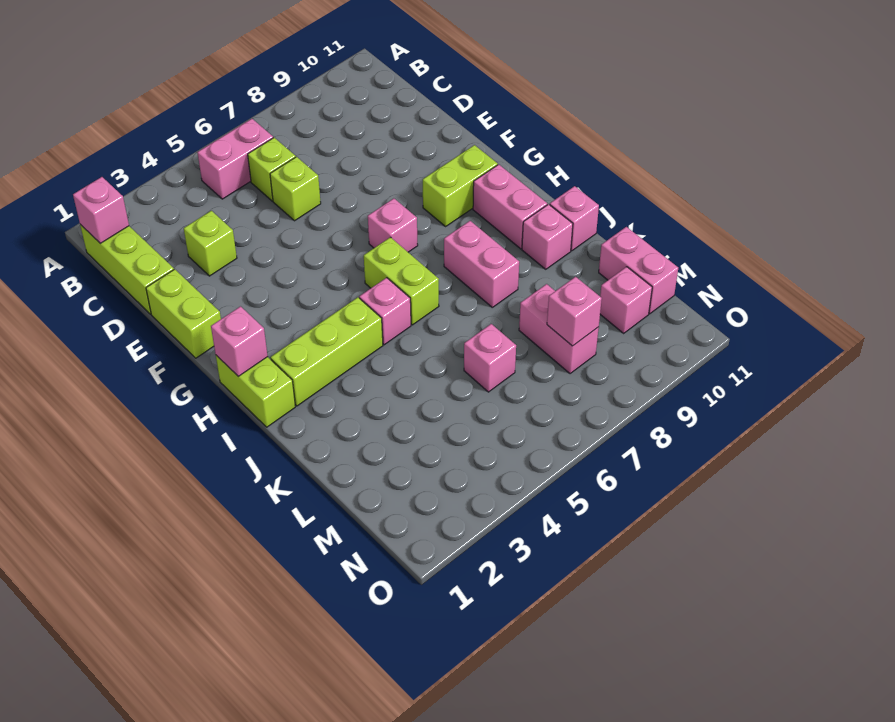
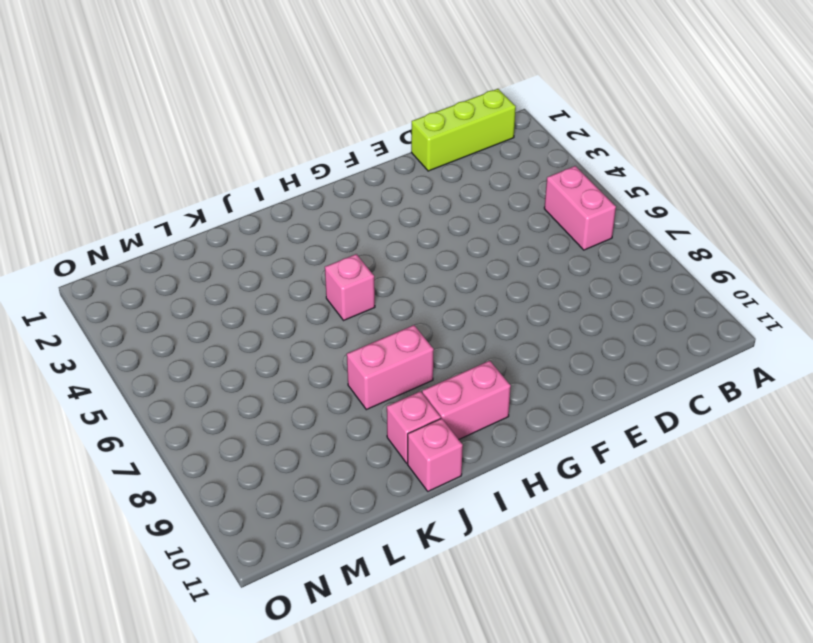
none -> lime brick C6 level 1
none -> lime brick D3 level 1
none -> lime brick D6 level 1

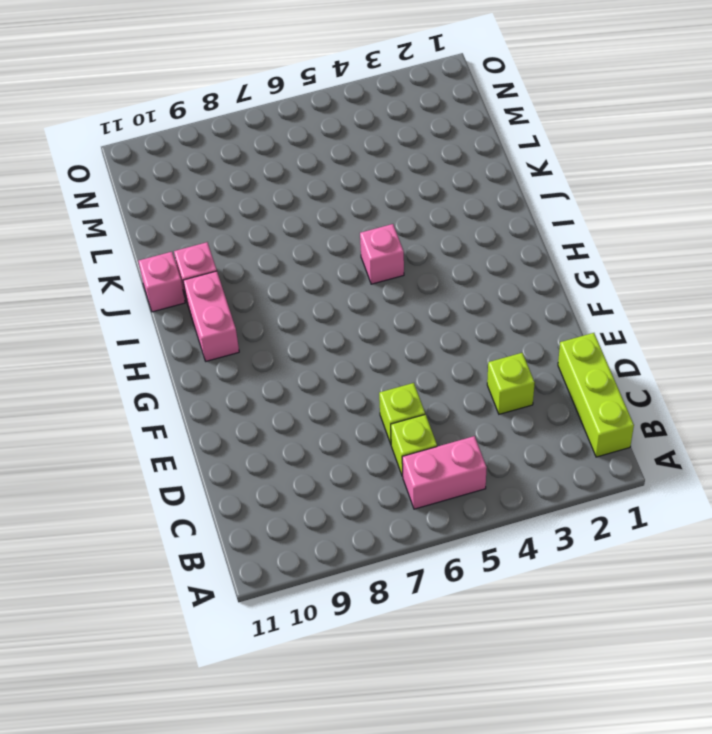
none -> lime brick E1:F1 level 1
none -> pink brick G7 level 1
none -> lime brick G9:G10 level 1

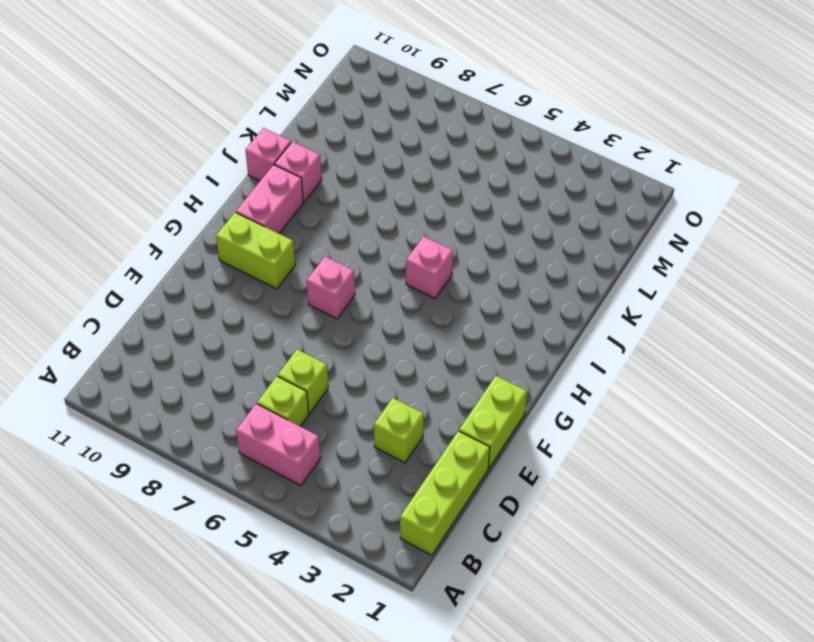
none -> lime brick H1:I1 level 1
none -> lime brick H6:I6 level 1
none -> lime brick I2:I4 level 1

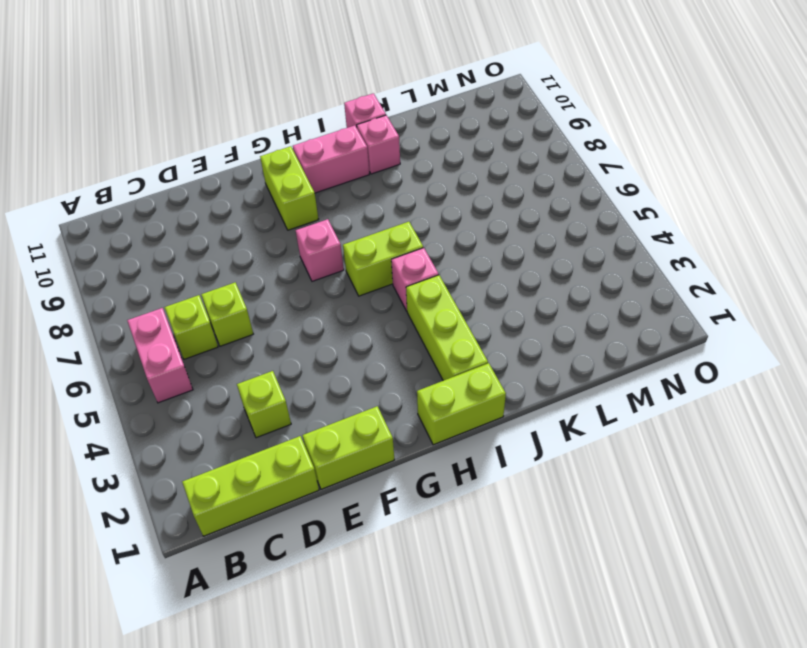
none -> pink brick I8:J8 level 1
none -> pink brick L6 level 1
none -> pink brick L8:M8 level 1

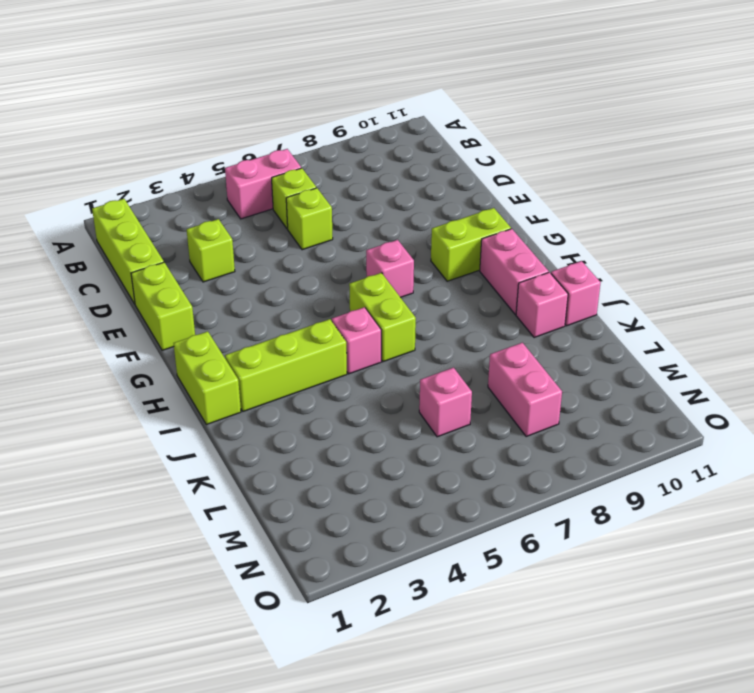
none -> pink brick I8:J8 level 1
none -> pink brick L11:M11 level 1
none -> pink brick M10 level 1

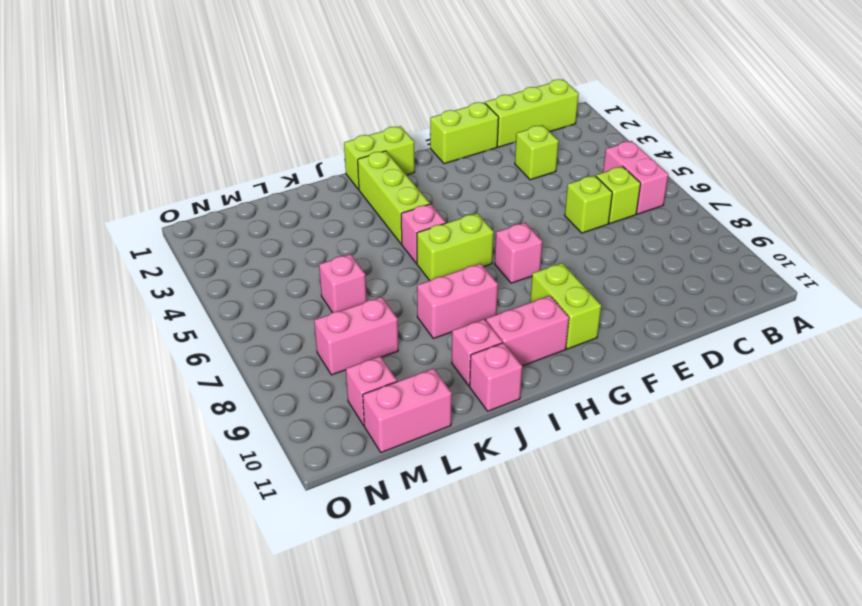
none -> pink brick B1 level 2
none -> pink brick H1 level 2
none -> pink brick M8 level 2

